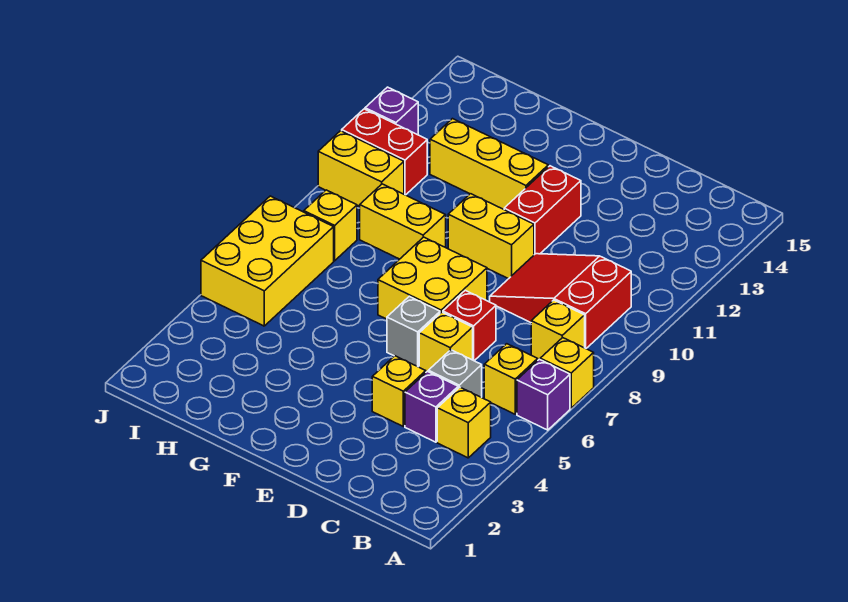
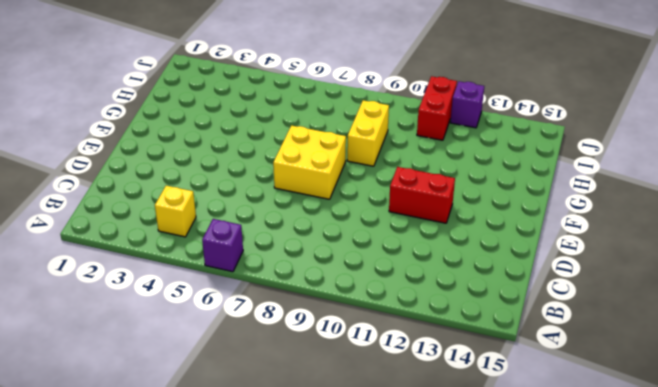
none -> yellow brick A7 level 1
none -> yellow brick B6 level 1
none -> yellow brick B8 level 1

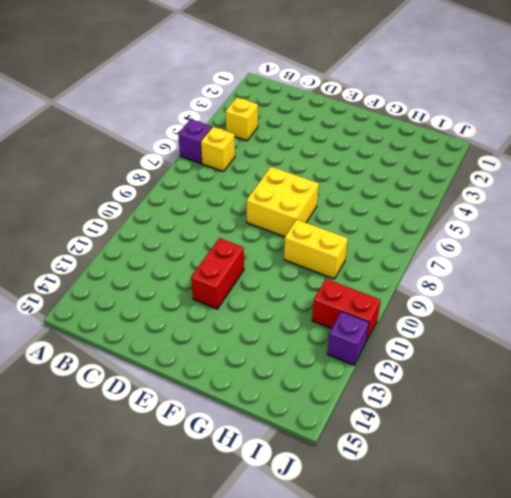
none -> yellow brick A7 level 1
none -> yellow brick B8 level 1
none -> red slope B9:D10 level 1 top B

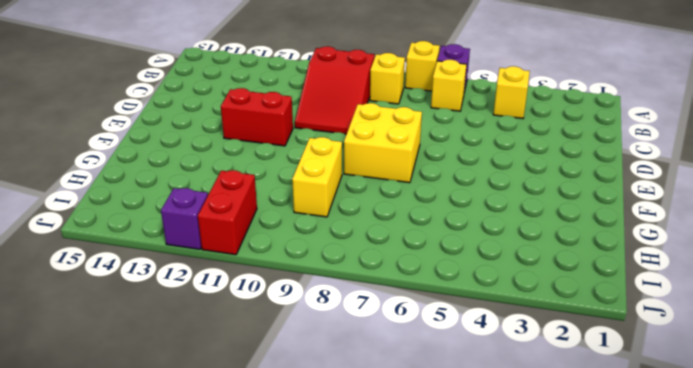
none -> purple brick C4 level 1
none -> grey brick C5 level 1
none -> yellow brick D4 level 1

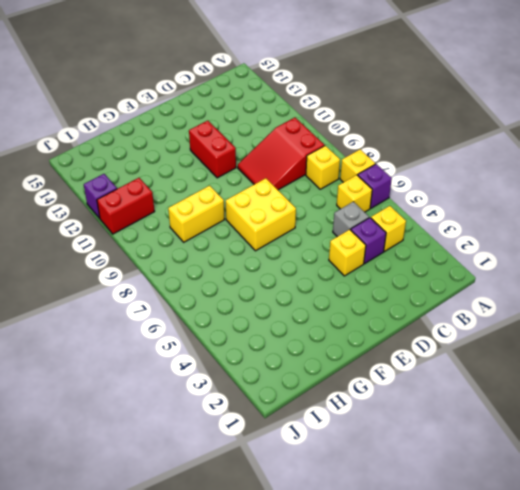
none -> yellow brick D6 level 1
none -> red brick D7 level 1
none -> grey brick E6 level 1

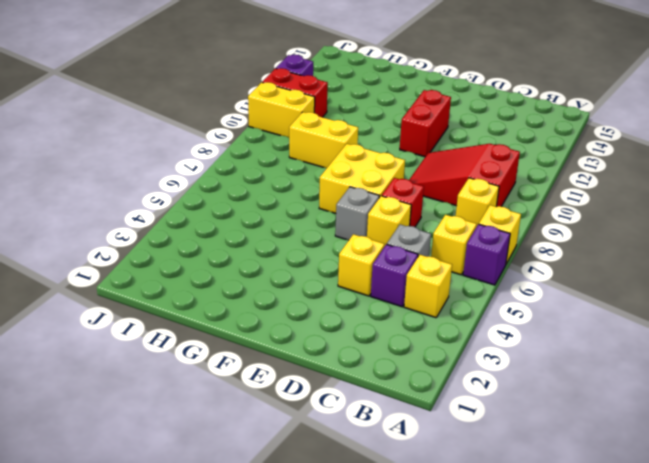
none -> yellow brick E10:F10 level 1
none -> yellow brick F12:H12 level 1
none -> yellow brick I5:J7 level 1

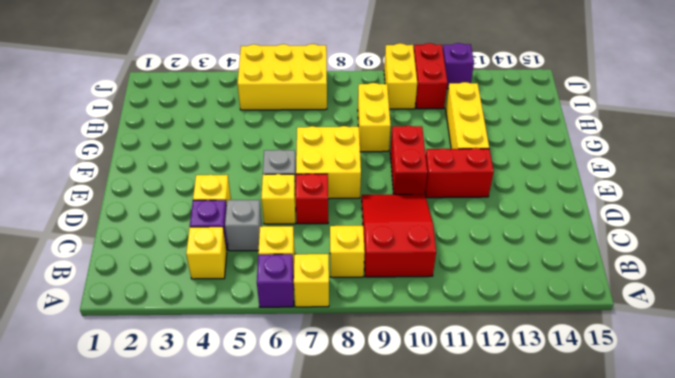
red brick E10:F10 level 1 -> yellow brick E10:F10 level 1
none -> yellow brick I8 level 1

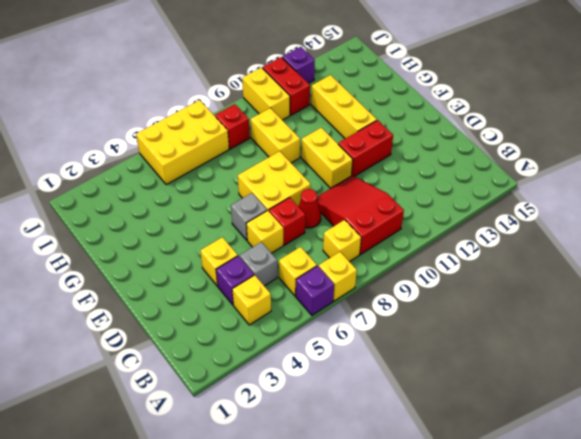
red cone D8 level 1 -> none
red brick I8 level 1 -> yellow brick I8 level 1

